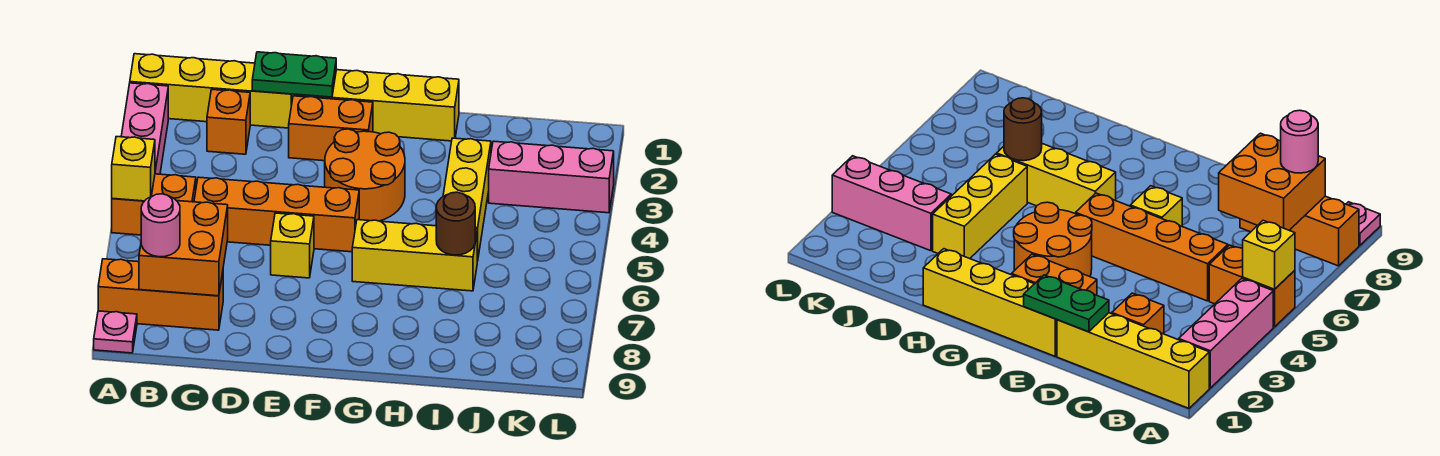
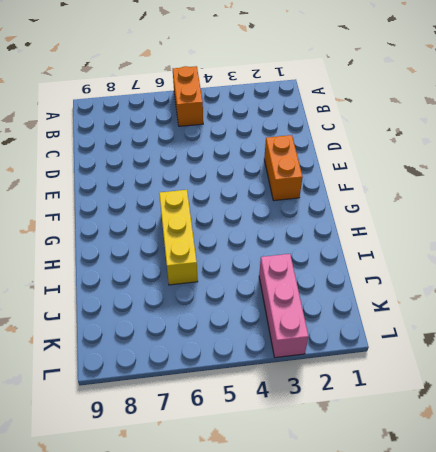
none -> yellow brick A1:D1 level 1
none -> pink brick A2:A4 level 1
none -> orange brick A8:C8 level 1

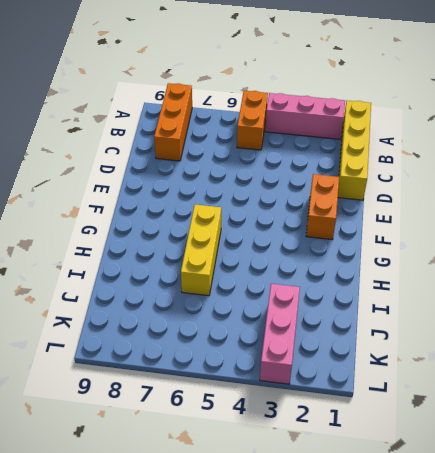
none -> pink plate A9 level 1
none -> orange brick C2 level 1
none -> orange brick C5:F5 level 1

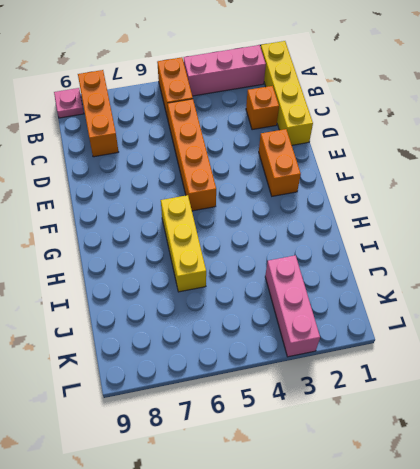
none -> yellow brick E1:H1 level 1
none -> yellow brick E6 level 1
none -> orange round brick F3:G4 level 1

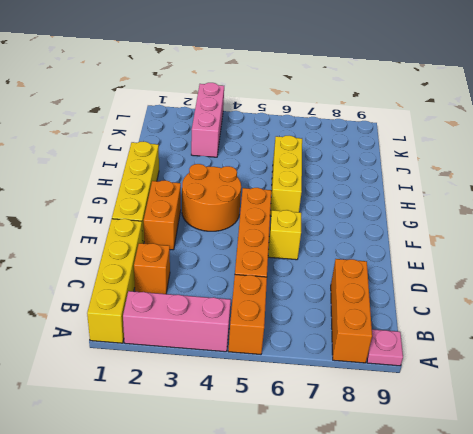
none -> yellow brick I3:I5 level 1
none -> yellow brick A5 level 2
none -> orange brick B7:C8 level 2

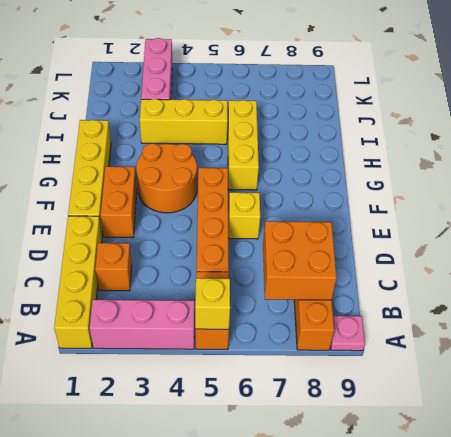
none -> green plate D1:E1 level 2
none -> brown round brick I6 level 2
none -> pink round brick B8 level 3

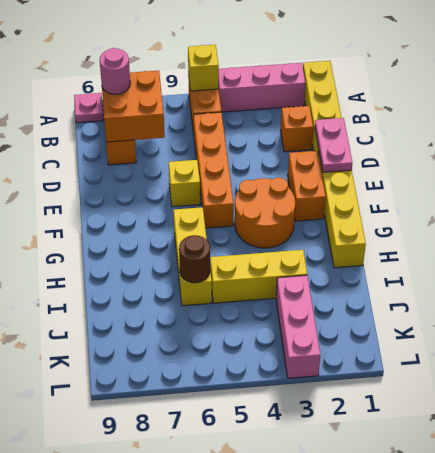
pink plate D1:E1 level 2 -> green plate D1:E1 level 2

